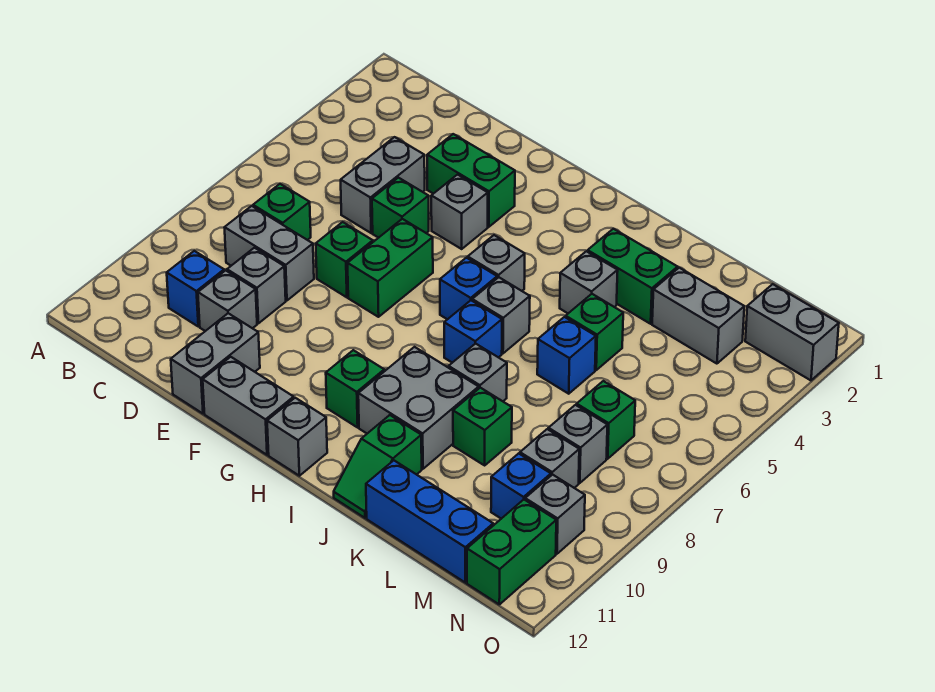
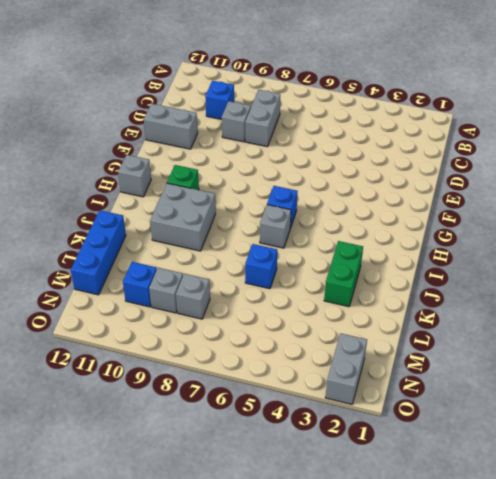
none -> green brick C7 level 1
none -> grey brick D4:D5 level 1
none -> grey brick D10 level 1
none -> green brick E3:F3 level 1

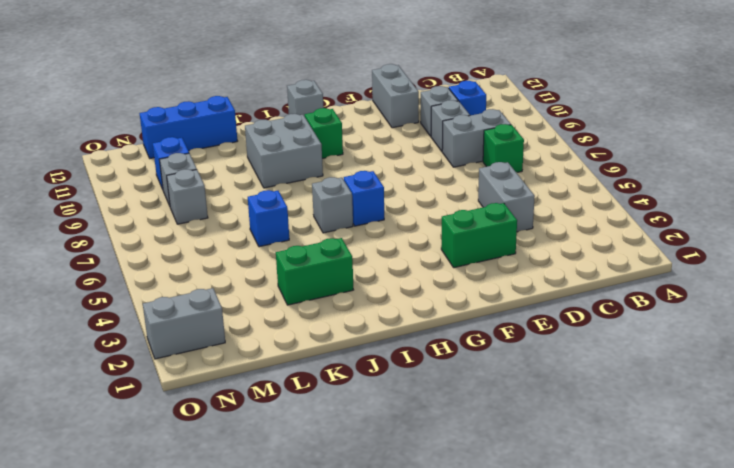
none -> green brick E5 level 1
none -> green brick E7 level 1
none -> grey brick F4 level 1
none -> green brick F6:F7 level 1

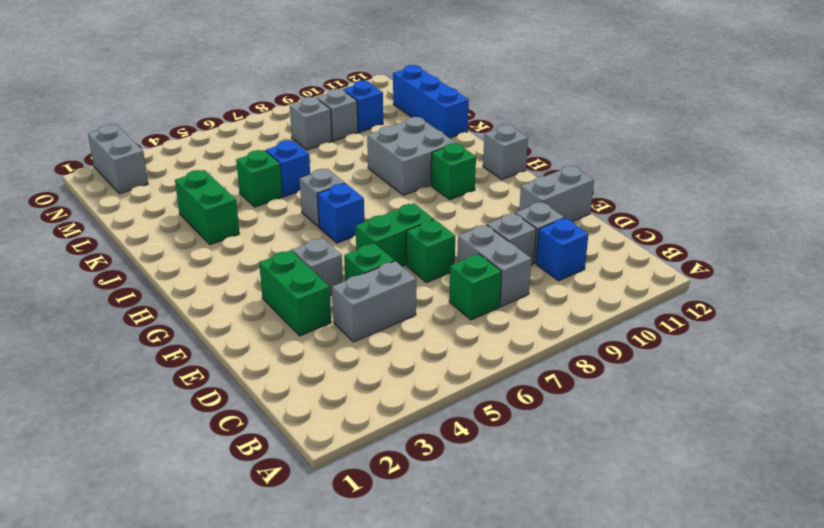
none -> grey brick F12:G12 level 1
none -> grey brick H5 level 1
none -> blue brick I7 level 1
none -> grey brick J4 level 1

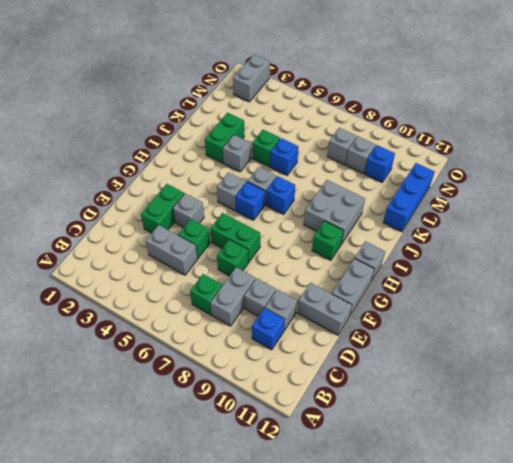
none -> grey brick J8 level 1
none -> green slope J11:J12 level 1 top 11
none -> green brick K9 level 1
none -> grey brick L3:M3 level 1

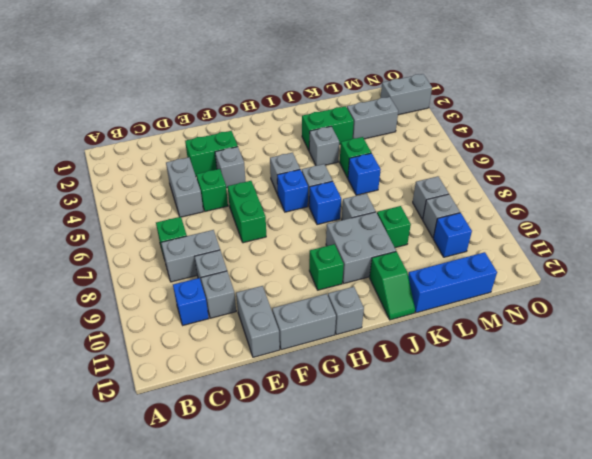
none -> green brick E7 level 1
none -> green brick M7 level 1
none -> grey brick N10 level 1
none -> green brick N11:N12 level 1

